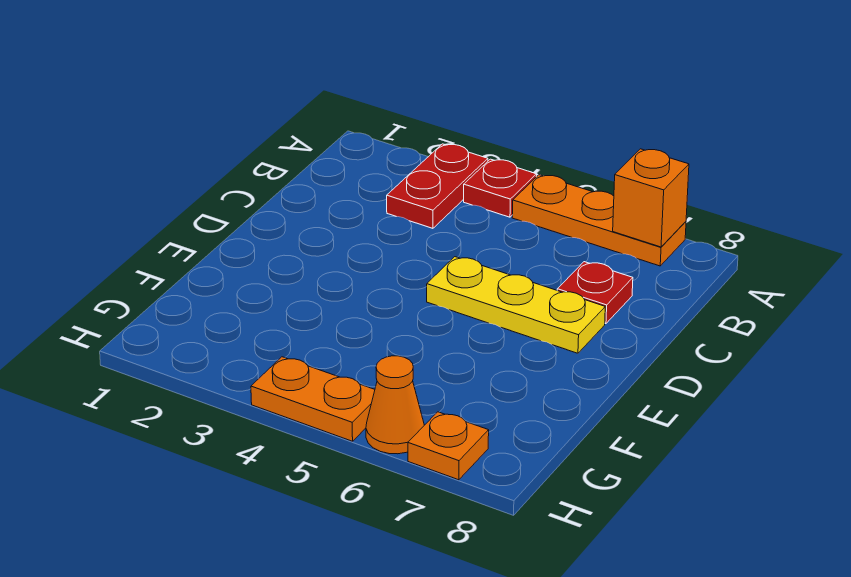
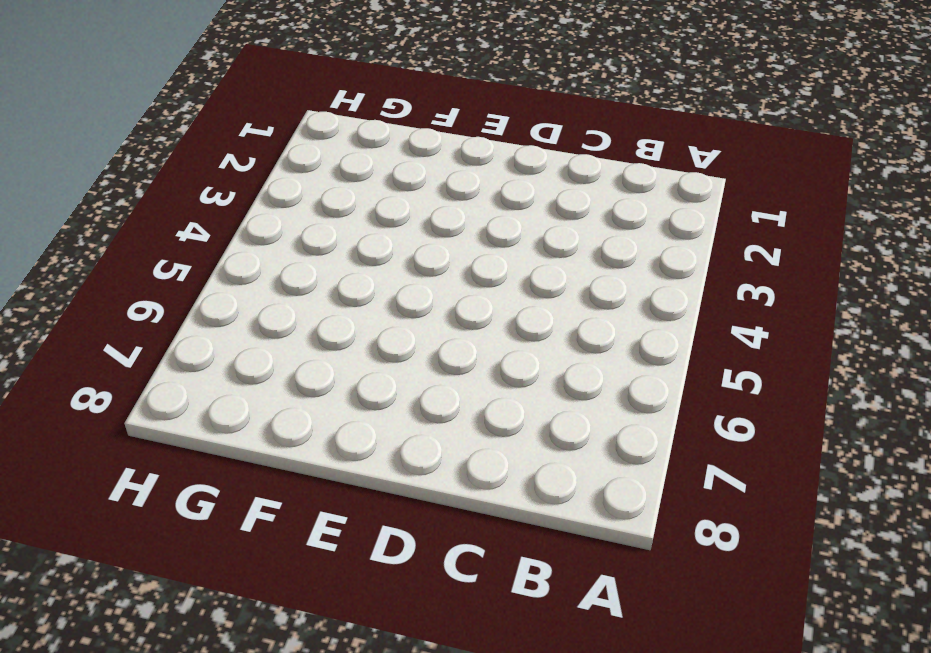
none -> red plate A3:B3 level 1
none -> red plate A4 level 1

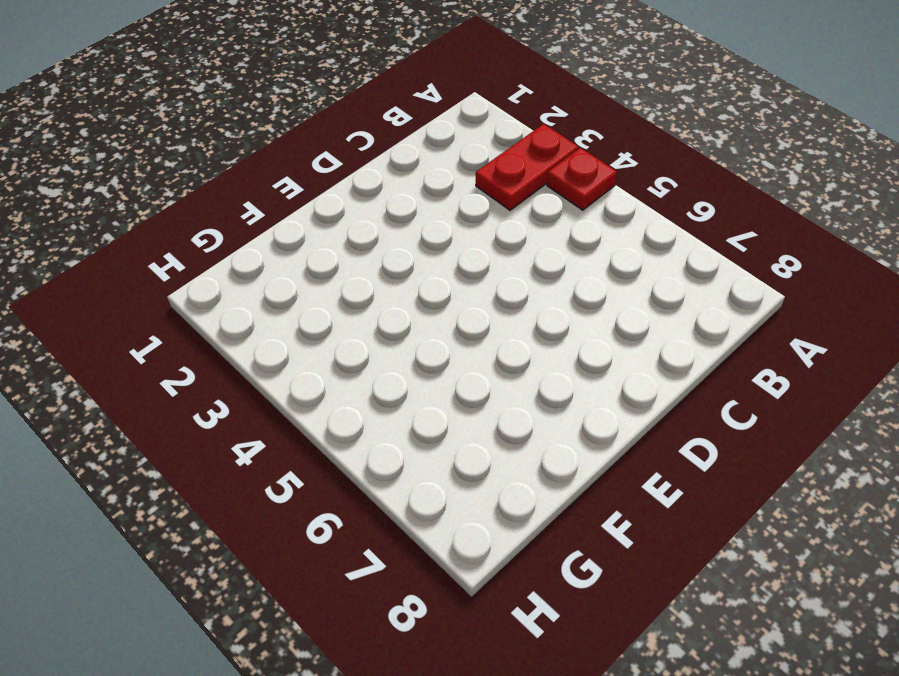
none -> orange plate A5:A7 level 1
none -> red plate C7 level 1

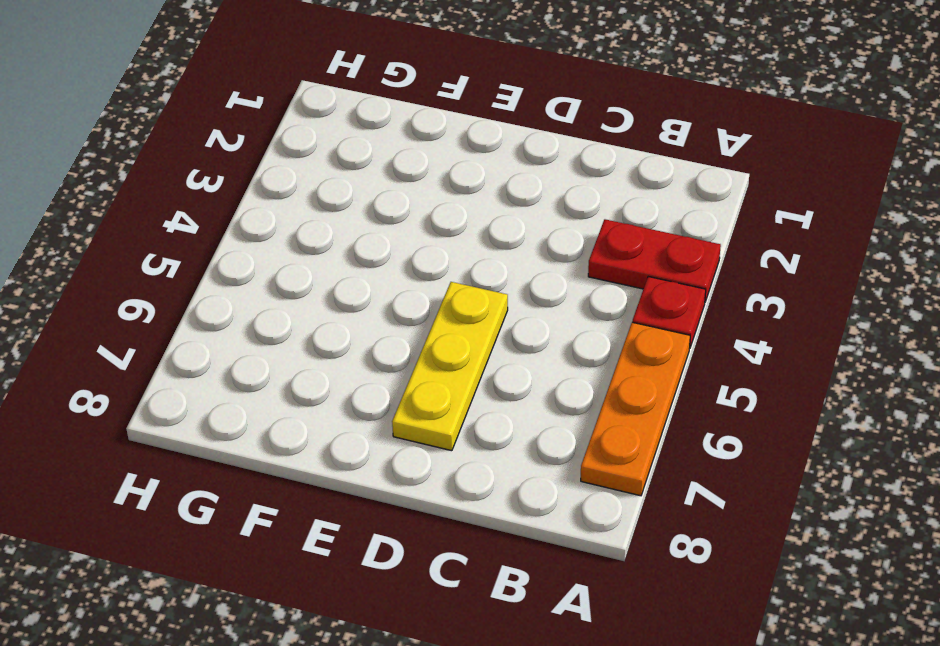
none -> red plate C7 level 1
none -> orange plate H4:H5 level 1

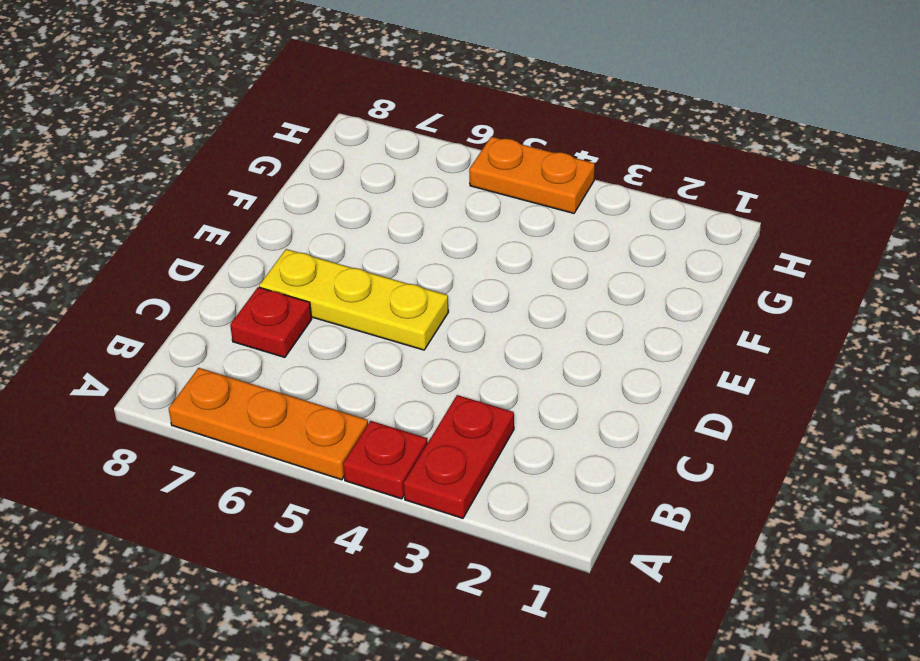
none -> orange cone H6 level 1
none -> orange plate H7 level 1

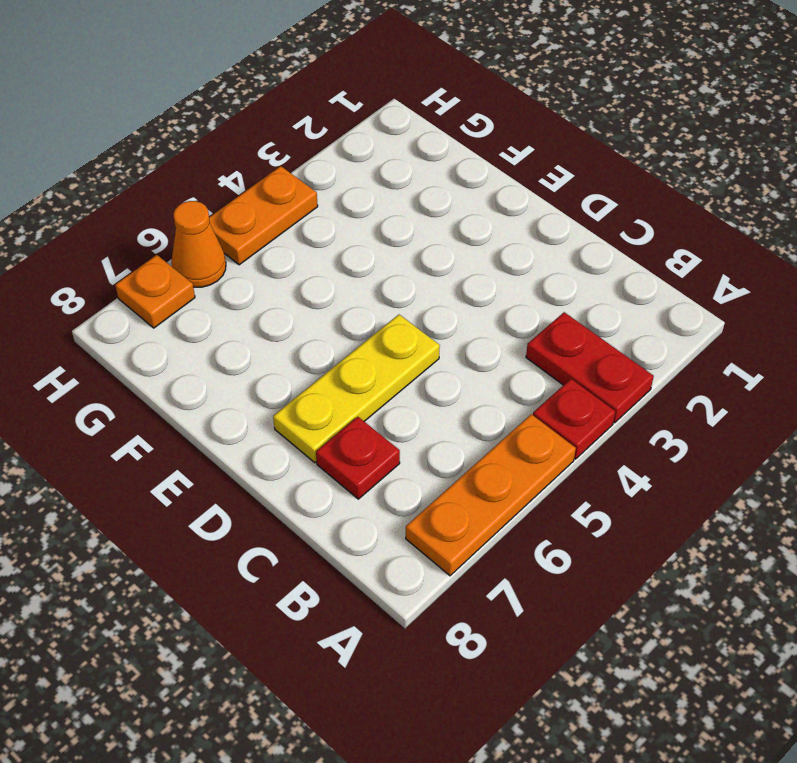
none -> orange brick A7 level 2

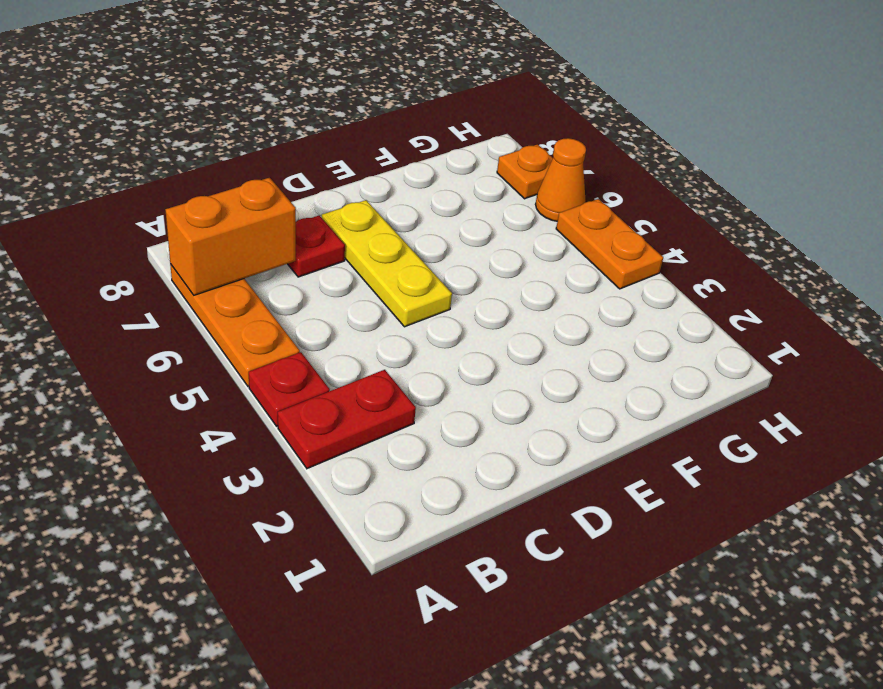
orange brick A7:B7 level 2 -> orange brick A7 level 2

